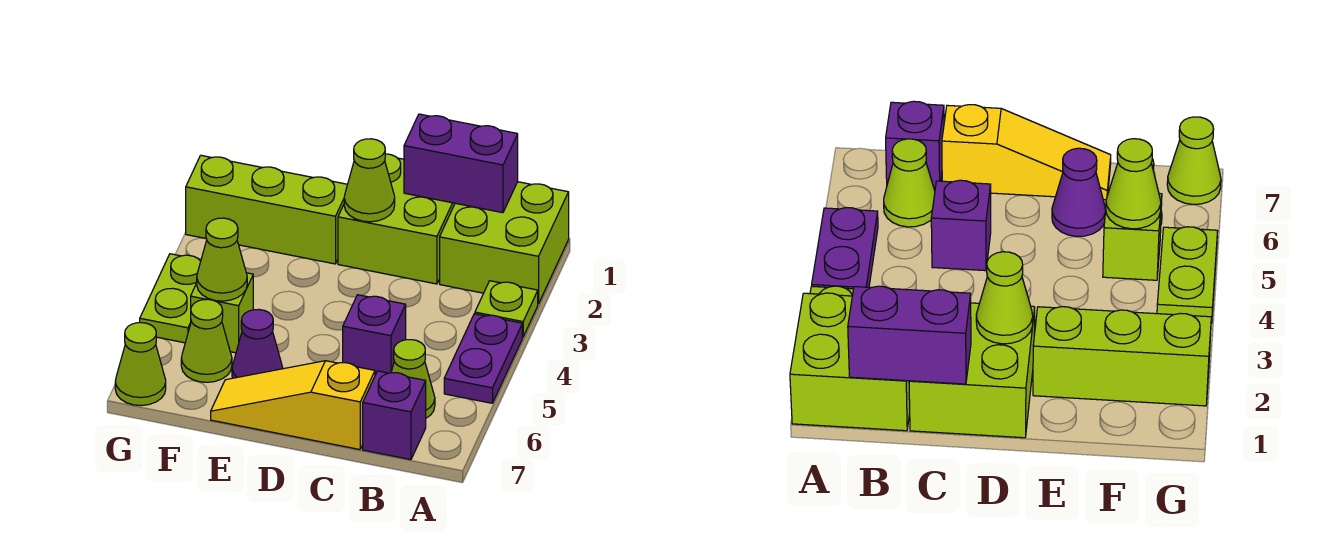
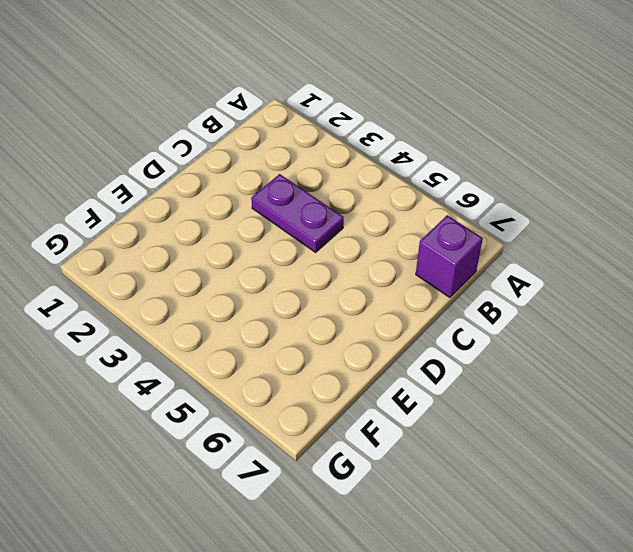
purple plate C3:C4 level 1 -> purple plate A4:A5 level 1
none -> lime brick A1:B2 level 1
none -> lime plate A3 level 1
none -> lime cone B6 level 1

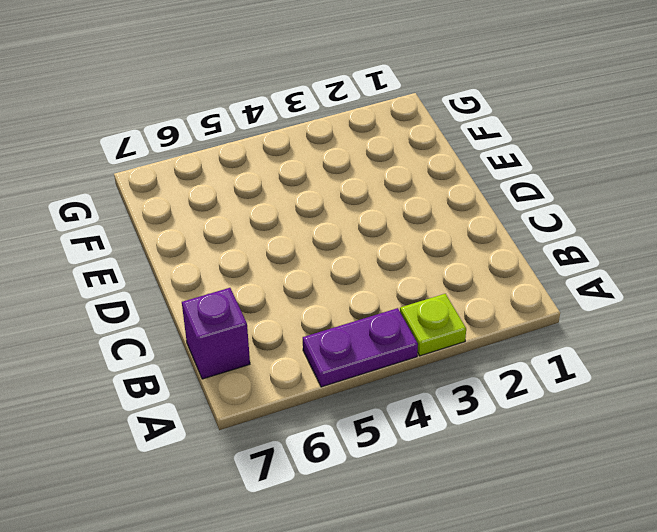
none -> lime brick A1:B2 level 1
none -> lime cone B6 level 1
none -> lime brick C1:D2 level 1

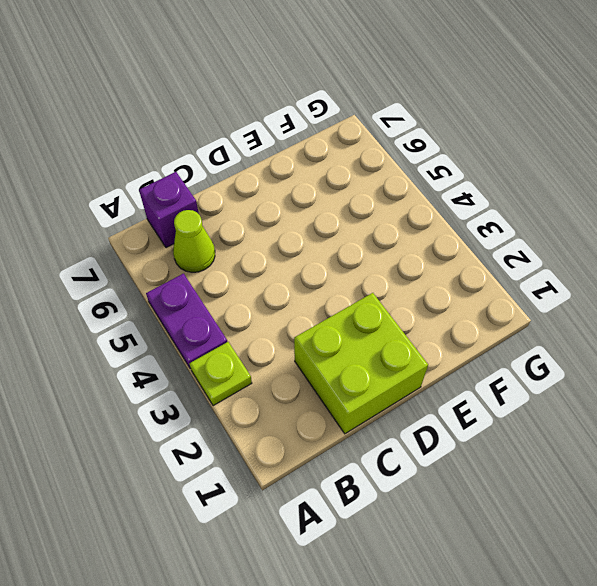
none -> lime brick A1:B2 level 1
none -> purple brick C5 level 1
none -> yellow slope C7:E7 level 1 top C

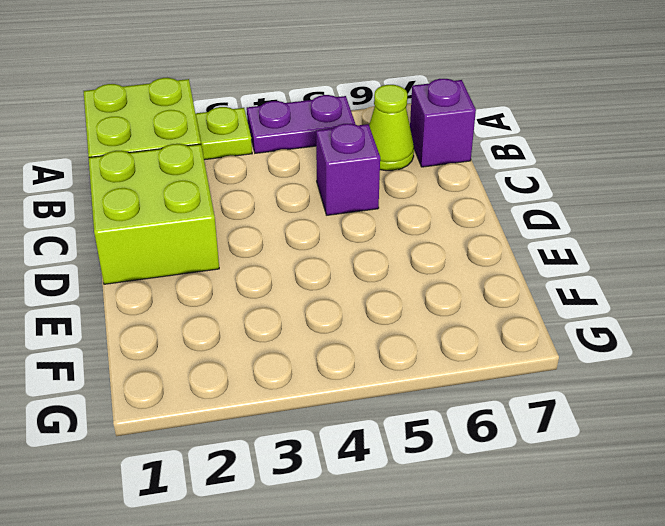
none -> yellow slope C7:E7 level 1 top C
none -> lime brick E2:G2 level 1
none -> purple cone E6 level 1

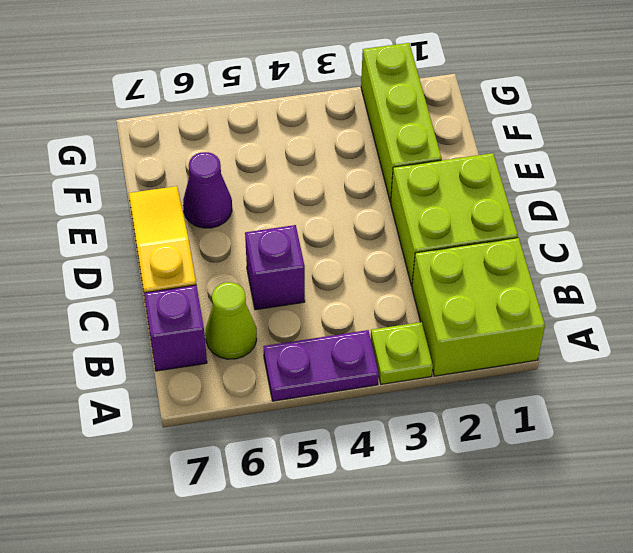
none -> lime brick F5 level 1
none -> lime cone F6 level 1
none -> lime plate G4:G5 level 1

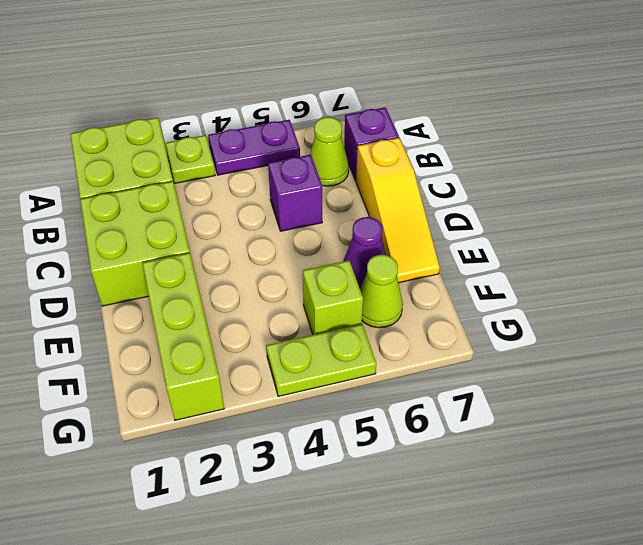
none -> lime cone G7 level 1
none -> purple brick B1:C1 level 2
none -> lime cone D2 level 2

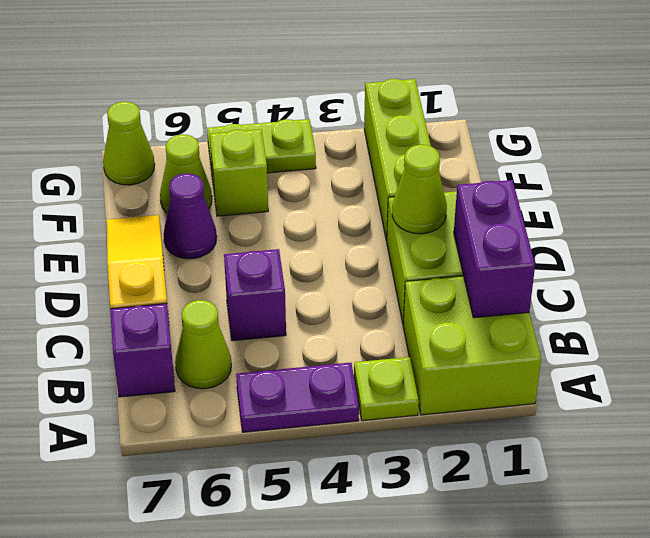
none -> lime cone F5 level 2

